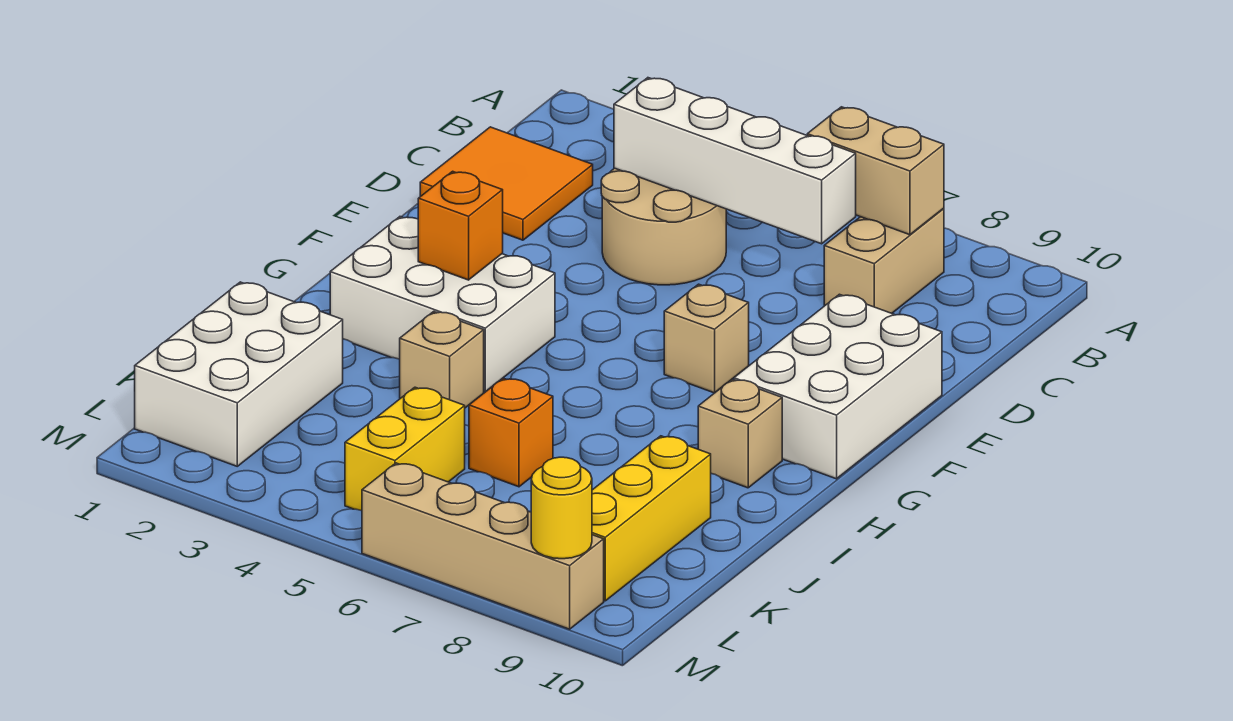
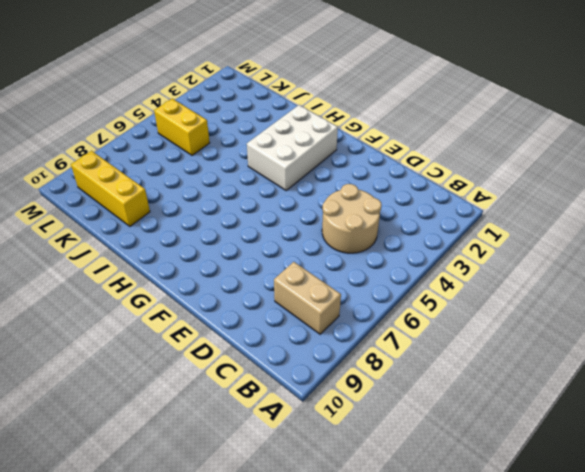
none -> orange tile C1:D2 level 1
none -> white brick E9:G10 level 1
none -> tan brick F7 level 1

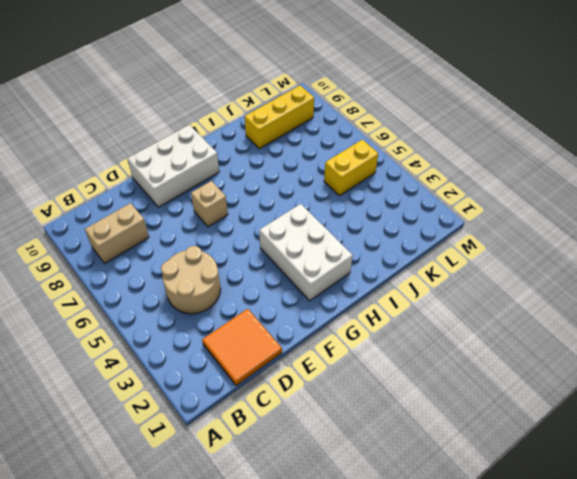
none -> tan brick H9 level 1
none -> tan brick I4 level 1
none -> white brick J1:L2 level 1

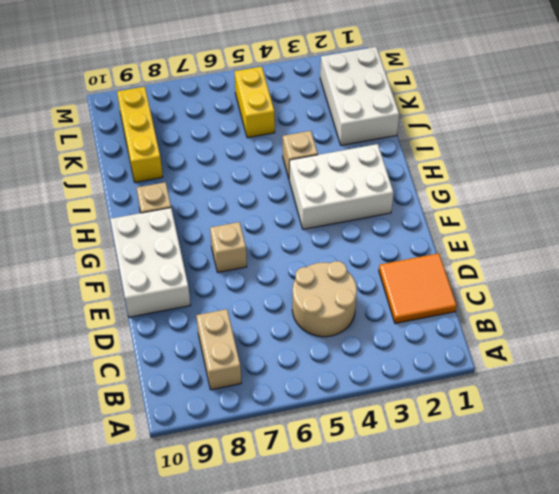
none -> orange brick J6 level 1
none -> tan brick M6:M9 level 1
none -> tan brick B7:B8 level 2

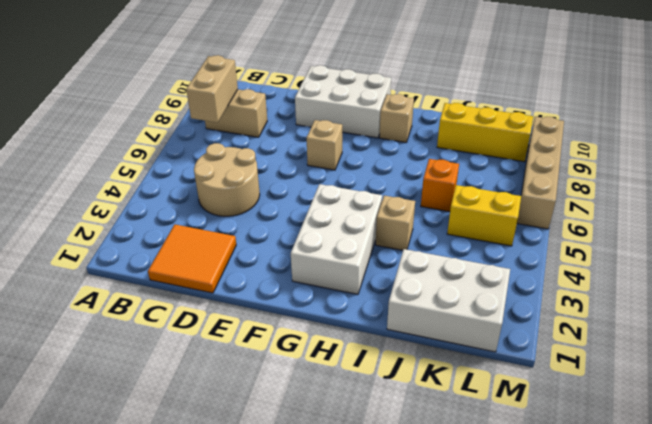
none -> white brick C4:C7 level 2
none -> orange brick G3 level 2
none -> yellow round brick M9 level 2

